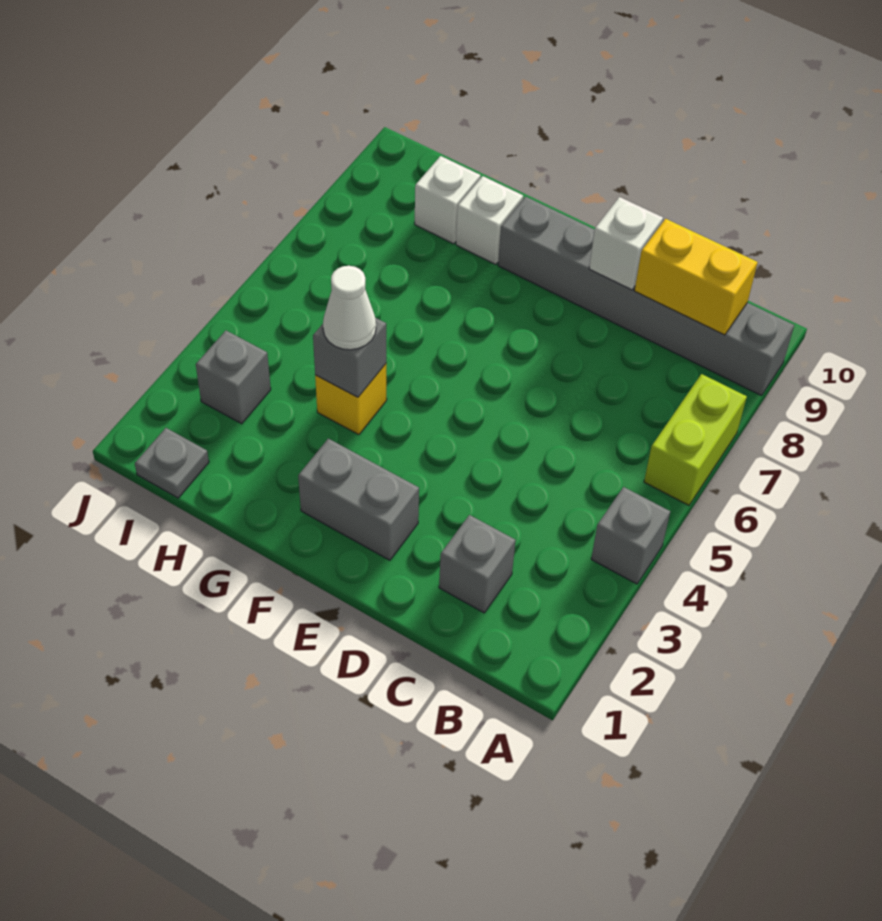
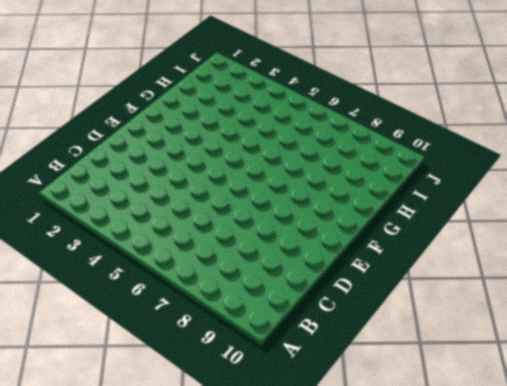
none -> grey brick A4 level 1
none -> lime brick A6:A7 level 1
none -> grey brick A9:F9 level 1

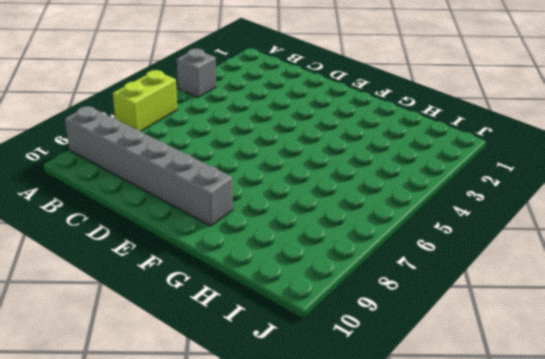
none -> grey brick C2 level 1
none -> grey brick E2:F2 level 1
none -> yellow brick G4 level 1

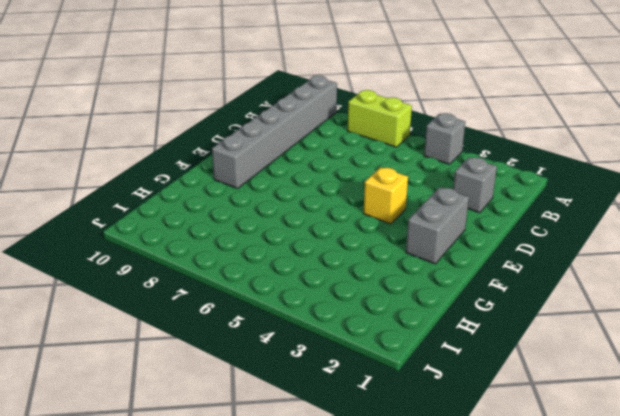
yellow brick E4 level 1 -> yellow brick G4 level 1
none -> white brick G9 level 1
none -> white brick H9 level 1
none -> grey plate I1 level 1

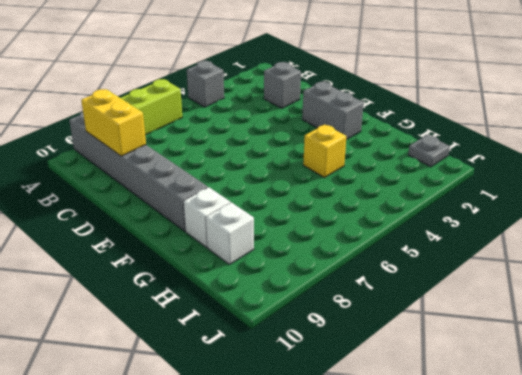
none -> grey brick I3 level 1
none -> white brick D9 level 2
none -> grey brick G4 level 2

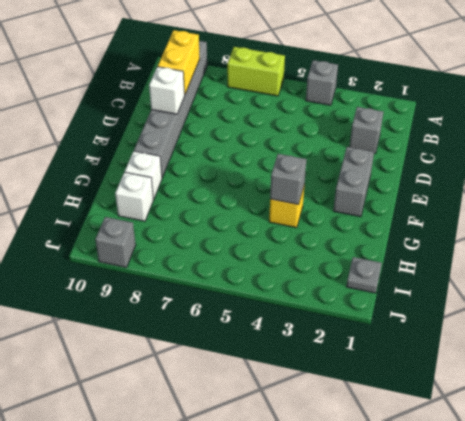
grey brick J9 level 1 -> grey brick I3 level 1
none -> white cone G4 level 3

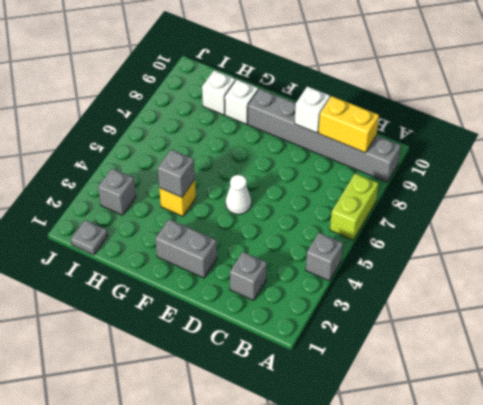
white cone E5 level 1 -> white cone G4 level 3

